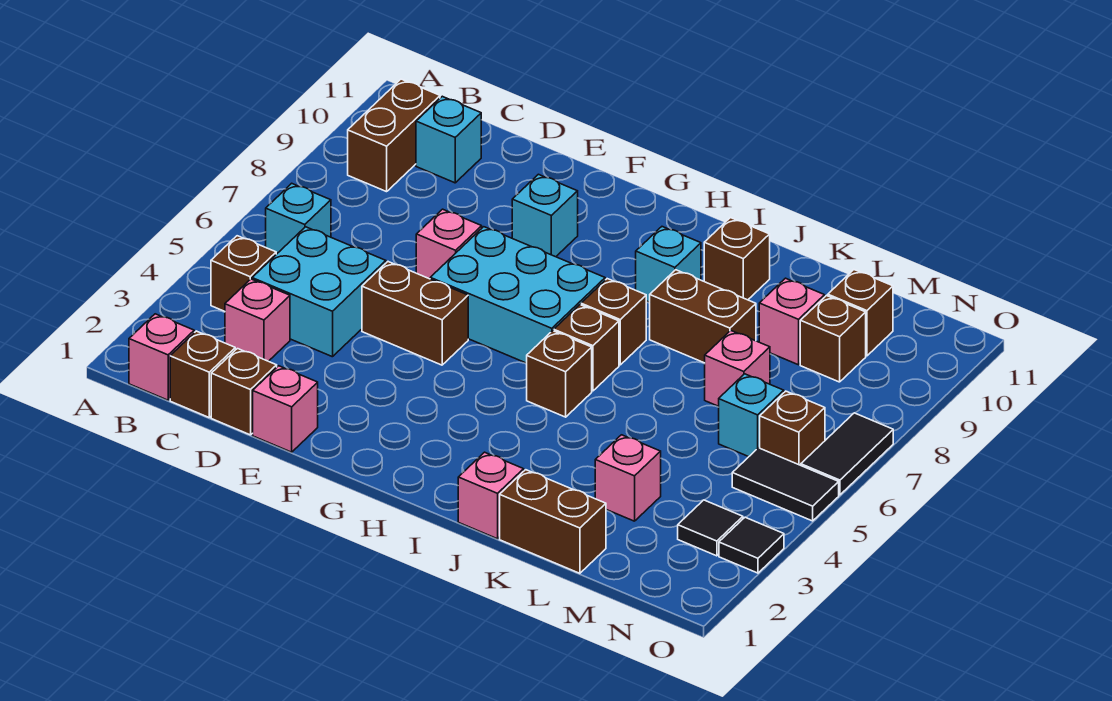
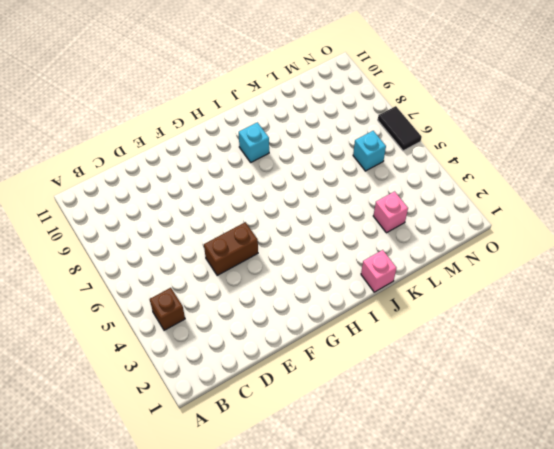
none -> pink brick B1 level 1
none -> cyan brick B6 level 1
none -> brown brick B9:B10 level 1
none -> brown brick C1 level 1

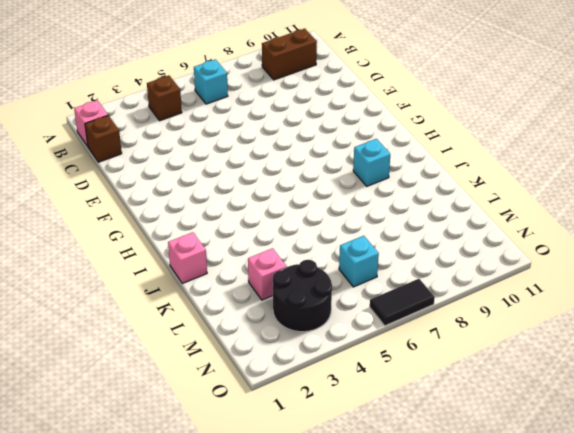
black round brick M3:N4 level 1 -> black tile N3 level 1
none -> pink brick C3 level 1
none -> cyan brick C4:D5 level 1
none -> cyan brick C10 level 1
none -> brown brick D1 level 1

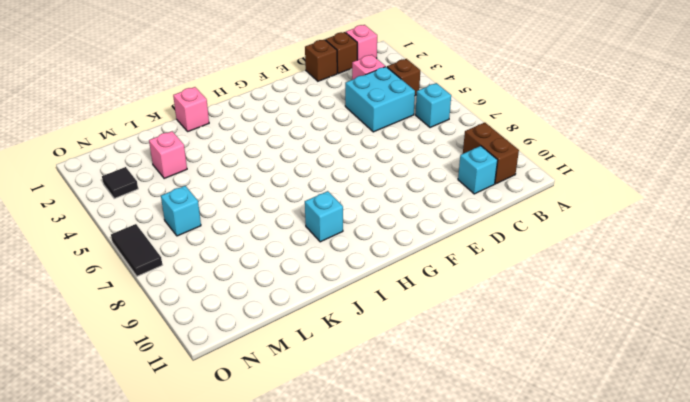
none -> pink brick E1 level 1
none -> brown brick E5:F5 level 1
none -> pink brick E7 level 1
none -> cyan brick F6:H7 level 1

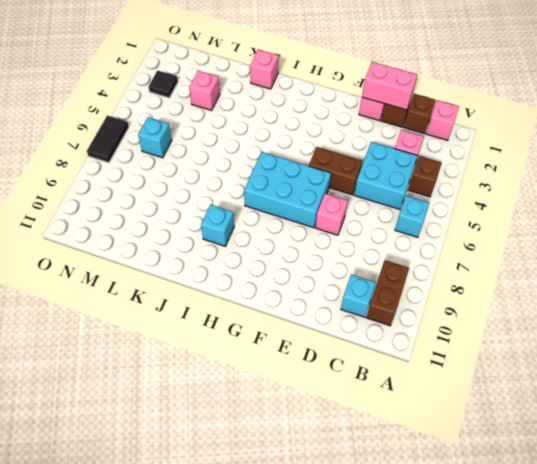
pink brick D1:E1 level 2 -> none
none -> cyan brick F9 level 1
none -> brown brick I5 level 1
none -> brown brick I6 level 1
none -> brown brick I7 level 1

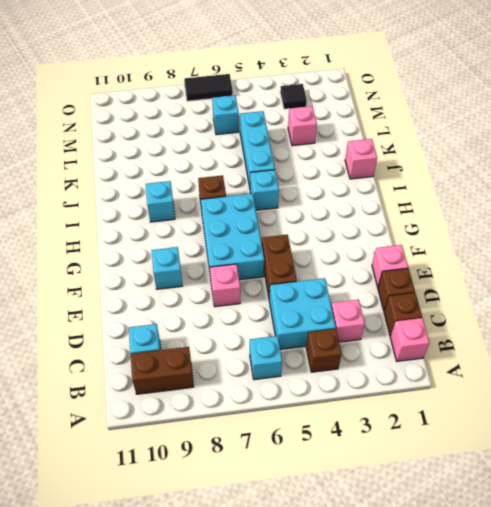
cyan brick I5 level 1 -> brown brick I5 level 1
cyan brick J5:L5 level 1 -> none
none -> brown brick I6 level 1
none -> brown brick J8:K8 level 1
none -> brown brick J10 level 1
none -> brown brick K1:L1 level 1

